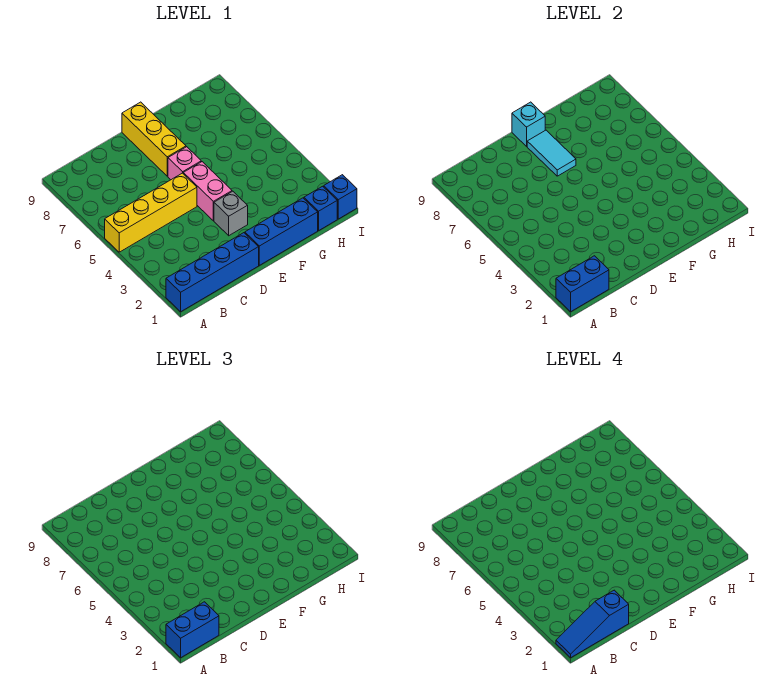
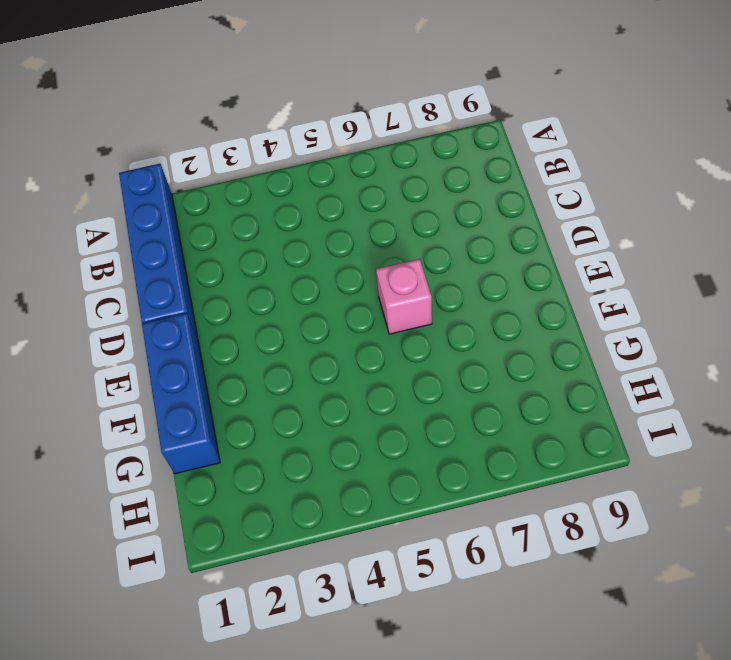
none -> yellow brick A5:D5 level 1
none -> grey brick E3 level 1
none -> pink brick E4:E5 level 1

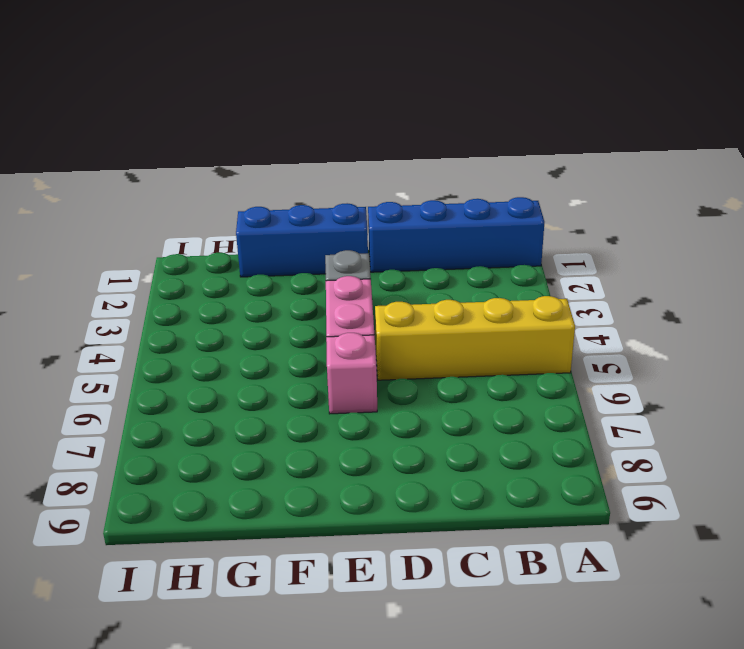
none -> yellow brick E7:E9 level 1
none -> blue brick H1 level 1
none -> blue brick I1 level 1

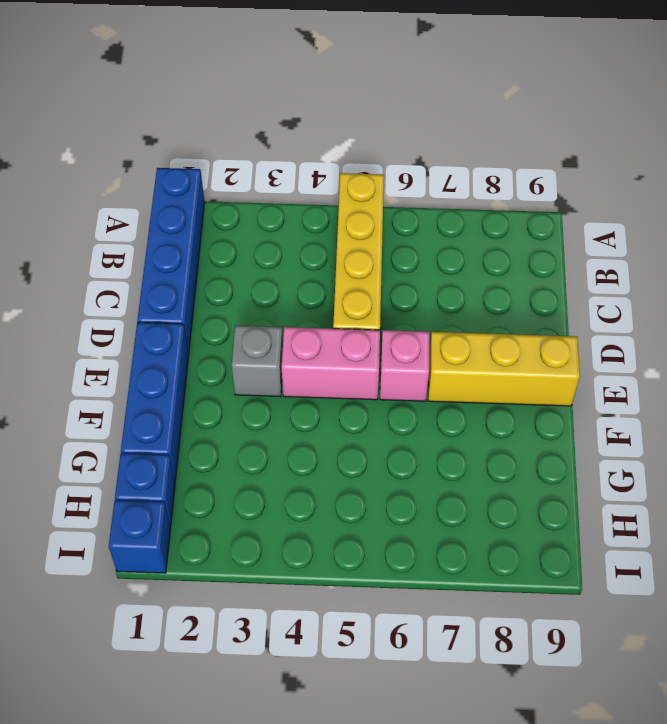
none -> blue brick A1:B1 level 2
none -> cyan tile E7:E8 level 2
none -> cyan brick E9 level 2

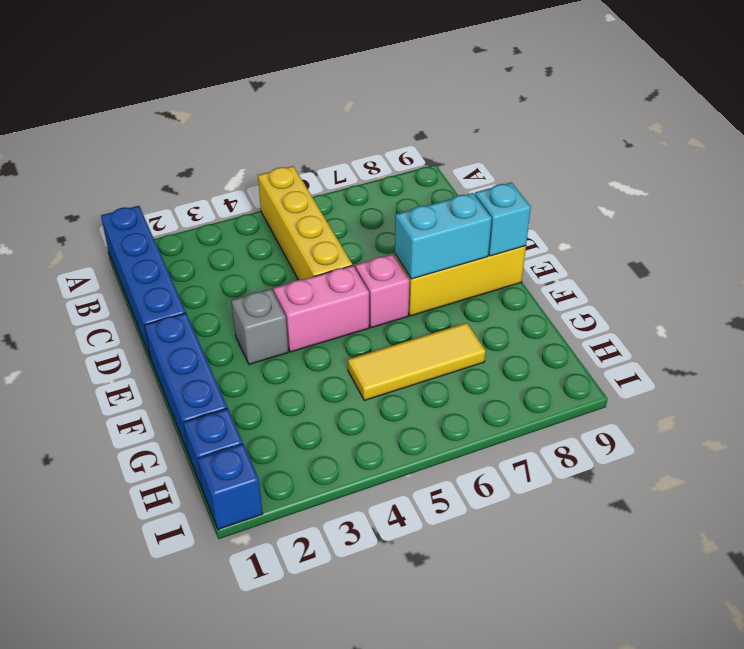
cyan brick E7:E8 level 2 -> cyan tile E7:E8 level 2
yellow tile G5:G7 level 1 -> none
none -> blue brick A1:B1 level 2
none -> blue brick A1:B1 level 3
none -> blue slope A1:C1 level 4 top C

